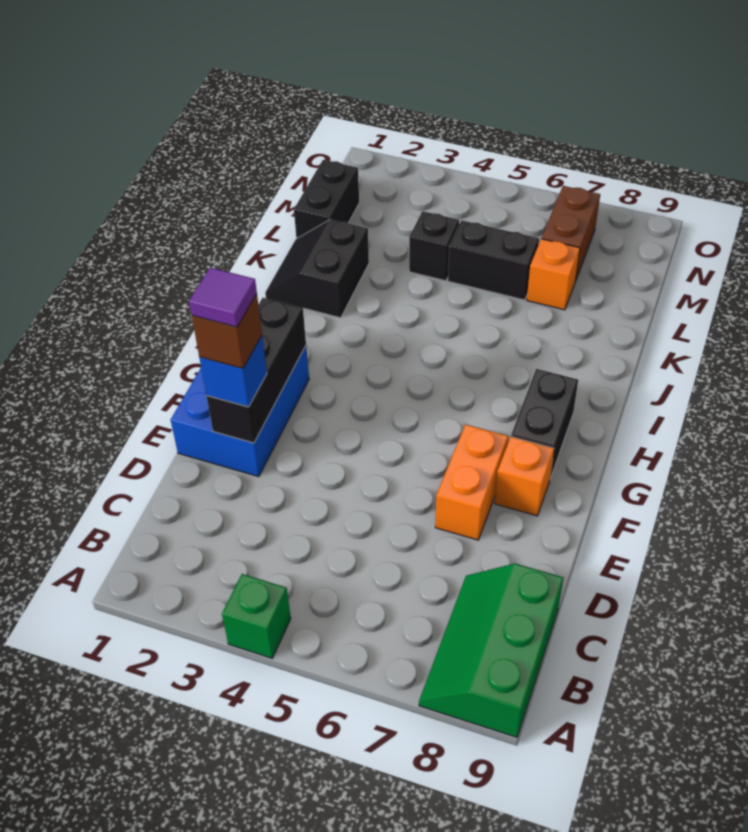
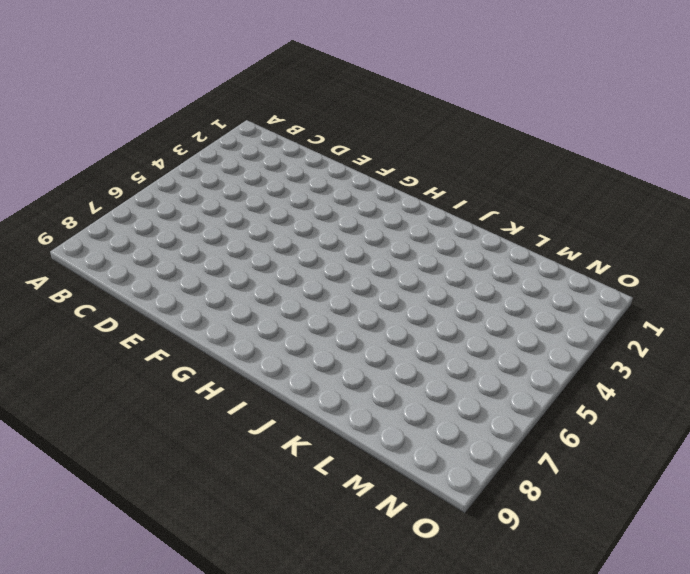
none -> green brick A4 level 1
none -> green slope A8:C9 level 1 top 9
none -> blue brick E1:G2 level 1

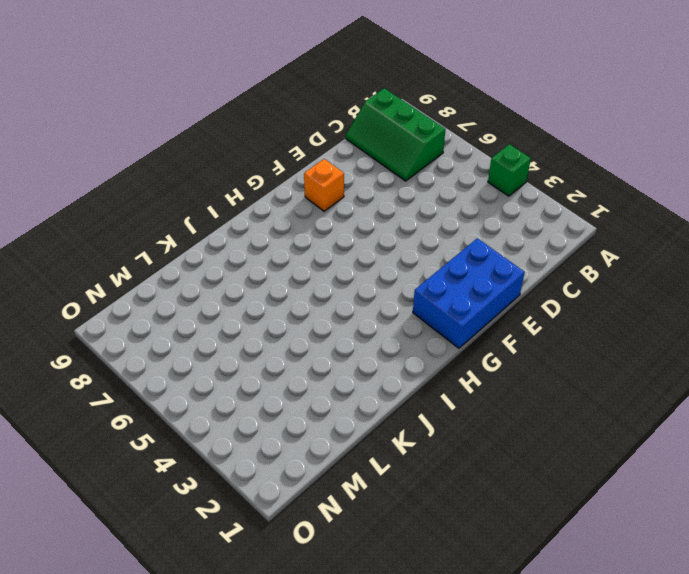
green slope B7:C9 level 1 top B -> green slope A8:C9 level 1 top 9
none -> orange brick E7:F7 level 1
none -> black brick G8:H8 level 1
none -> black slope J1:K2 level 1 top 2

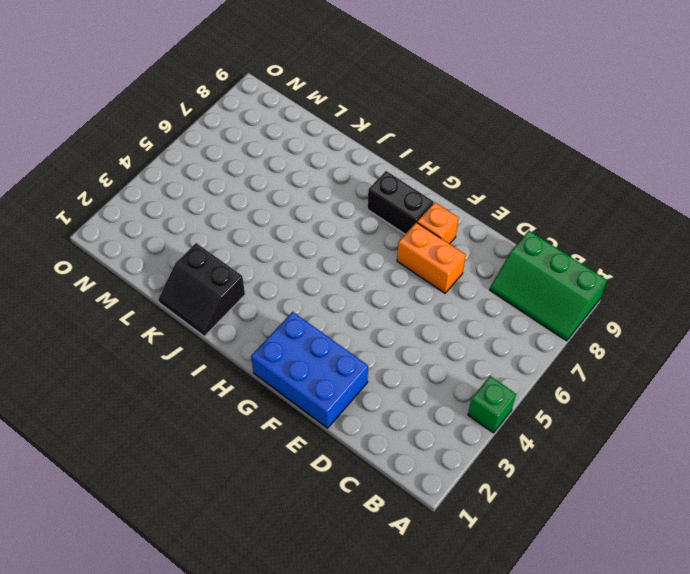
none -> black brick L1:M1 level 1
none -> black brick L4 level 1
none -> black brick L5:L6 level 1

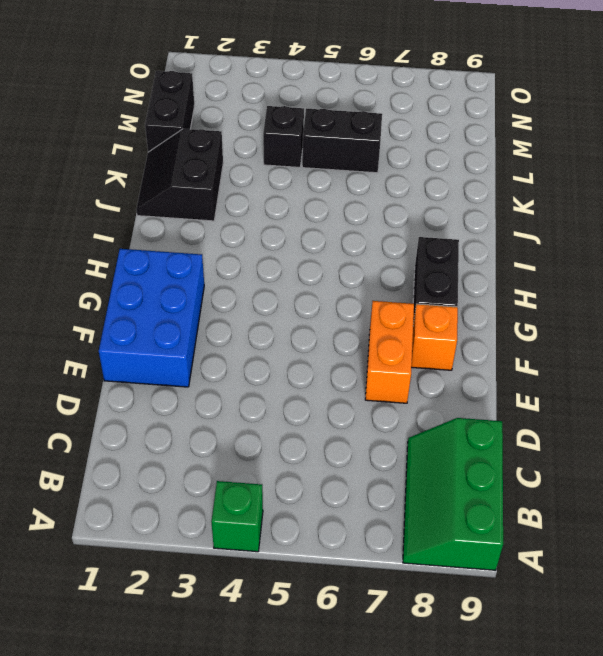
none -> orange brick L7 level 1
none -> brown brick M7:N7 level 1
none -> black brick E2:G2 level 2

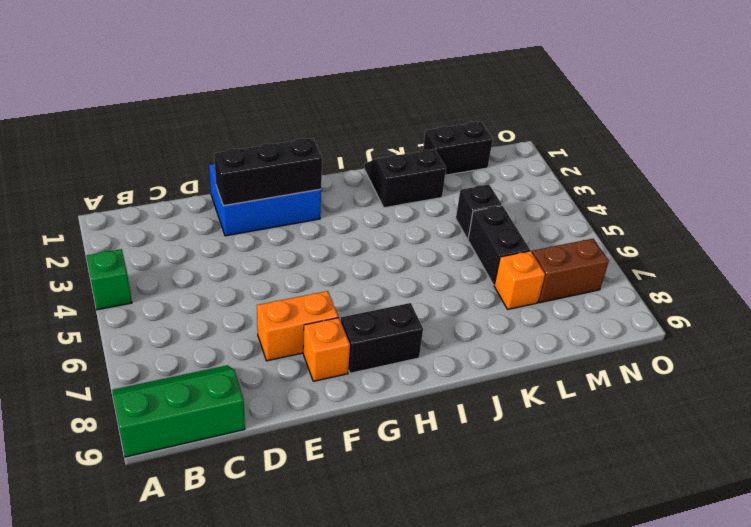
none -> blue brick E2 level 3
none -> brown brick E2 level 4
none -> purple tile E2 level 5

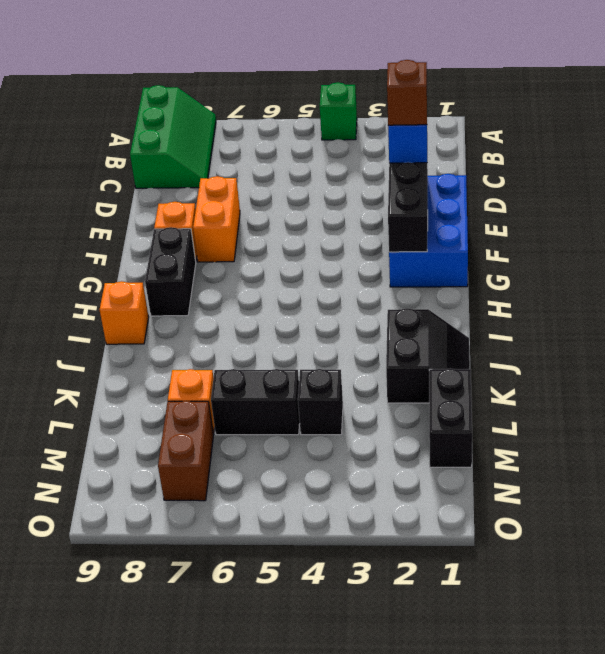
orange brick I9 level 1 -> none
none -> purple tile E2 level 5

